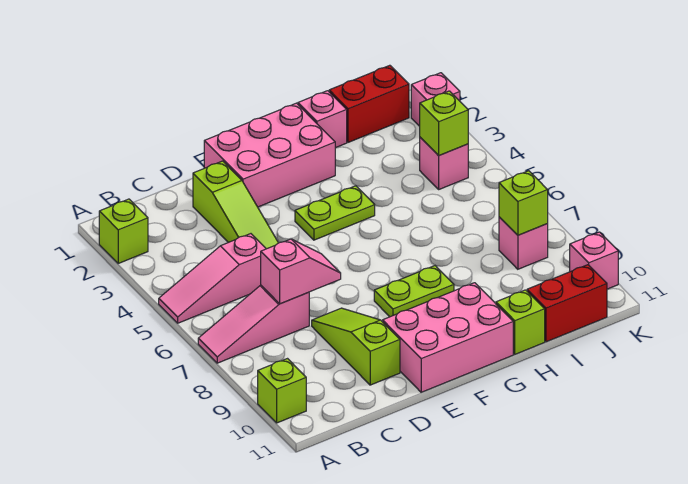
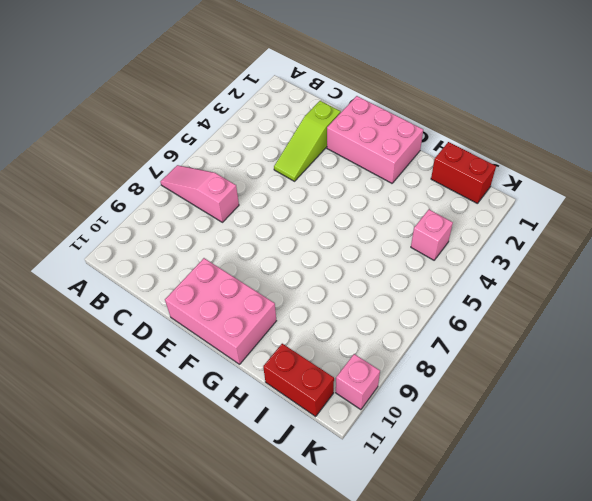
none -> lime brick A2 level 1
none -> pink slope A5:C5 level 1 top C
none -> lime brick A10 level 1

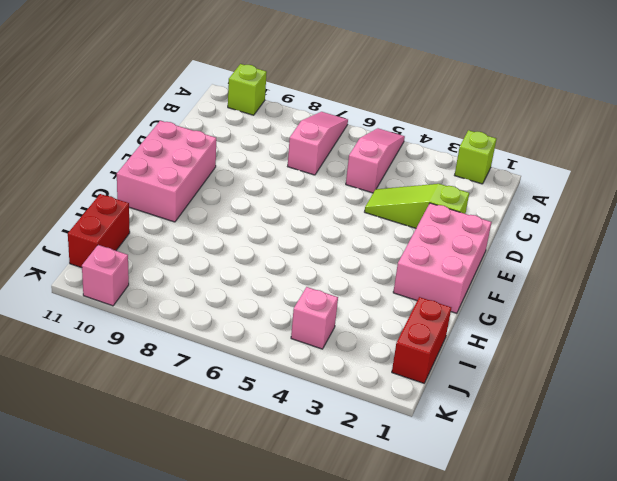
none -> lime slope D8:D10 level 1 top 10
none -> lime plate F4:G4 level 1
none -> lime plate F8:G8 level 1

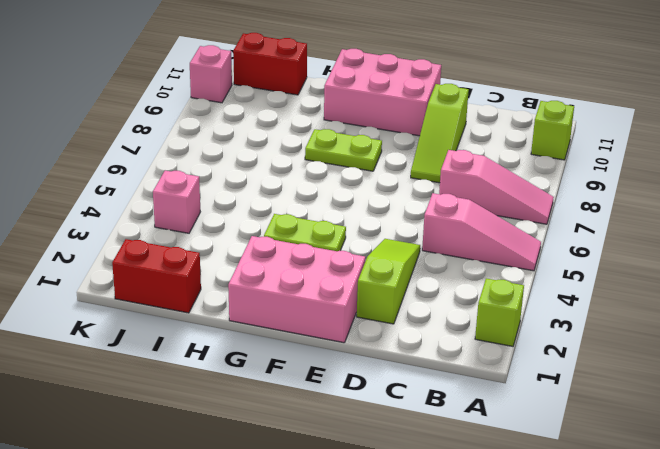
none -> pink brick H1 level 1
none -> lime brick H11 level 1
none -> pink brick J8 level 1

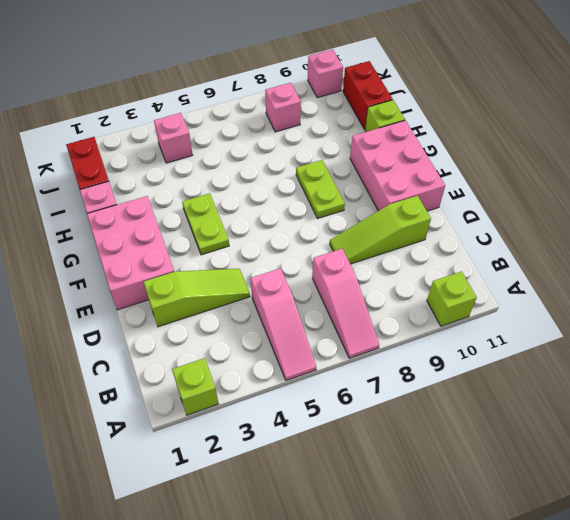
none -> pink brick K2 level 1
none -> pink slope C7:D7 level 2 top C
none -> lime brick J4 level 2

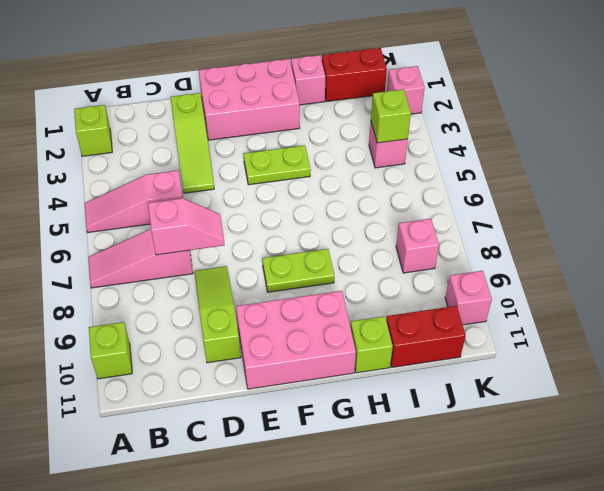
none -> lime brick J8 level 2

